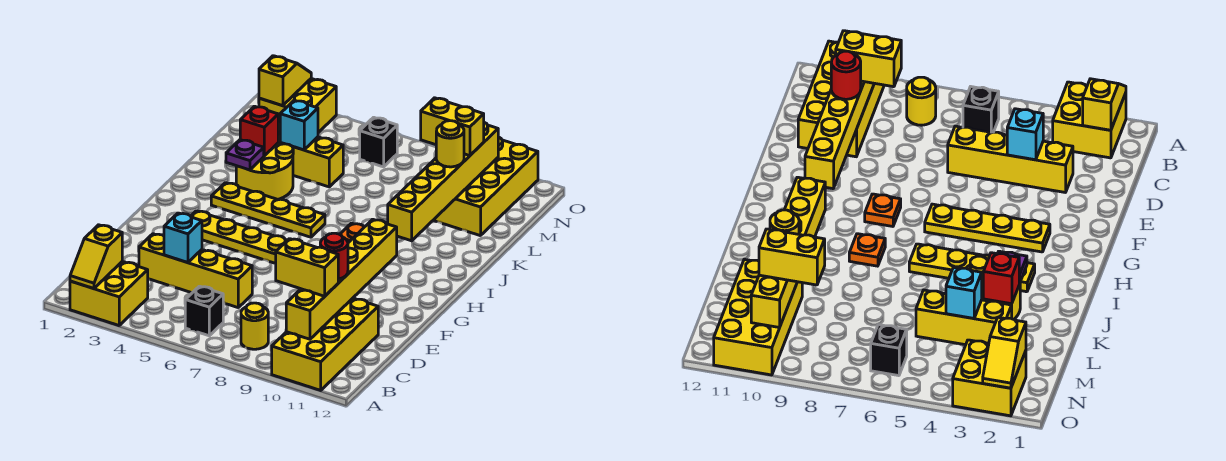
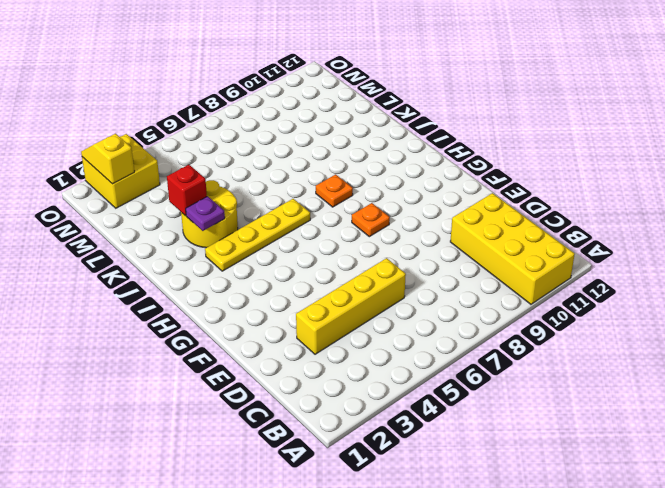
none -> yellow brick A2:B3 level 1
none -> black brick B6 level 1
none -> yellow round brick B8 level 1

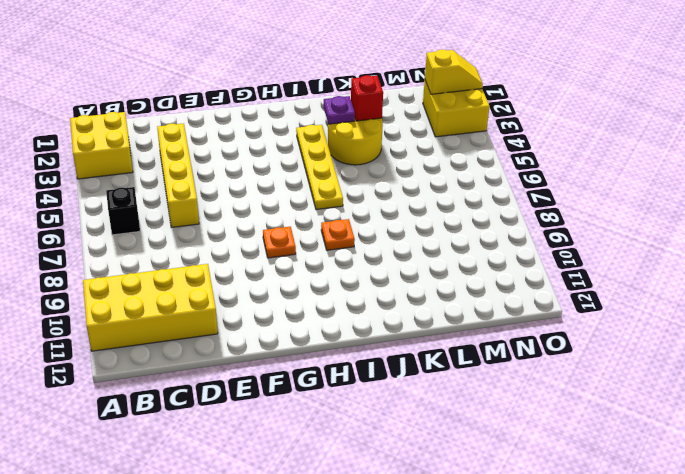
none -> yellow round brick B8 level 1
none -> yellow plate G3:G6 level 1
none -> yellow brick L3:L5 level 1

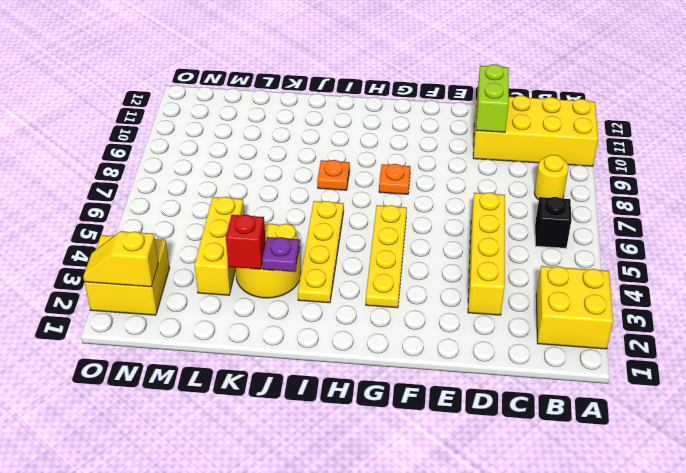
lime brick D10:D11 level 2 -> yellow brick B10:G10 level 2
none -> yellow brick L10:O11 level 1
none -> black brick N6 level 1
none -> yellow slope A2:B2 level 2 top B

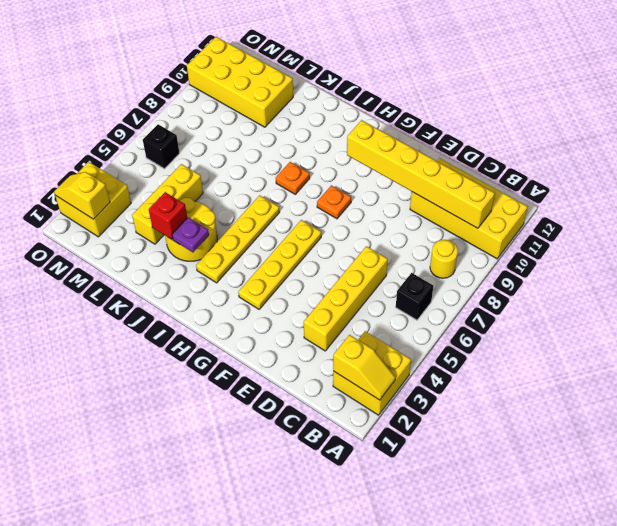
none -> cyan brick D4 level 2
none -> yellow brick I10:N10 level 2
none -> cyan brick L4 level 2

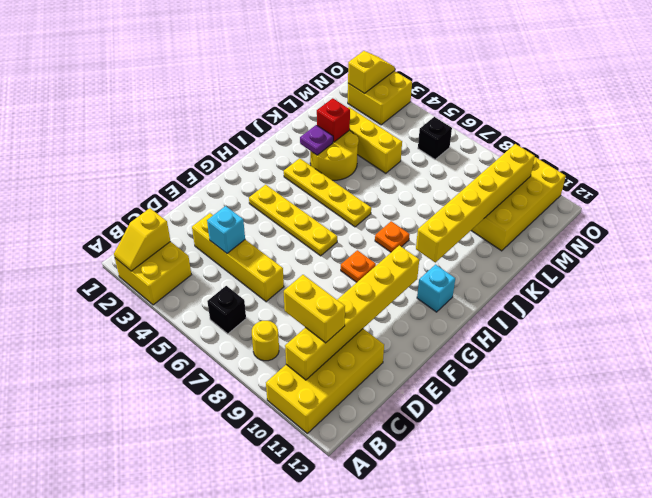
cyan brick H11 level 1 -> cyan brick L4 level 2
none -> red round brick D10 level 3
none -> yellow round brick L10 level 3
none -> yellow brick M9:M10 level 3

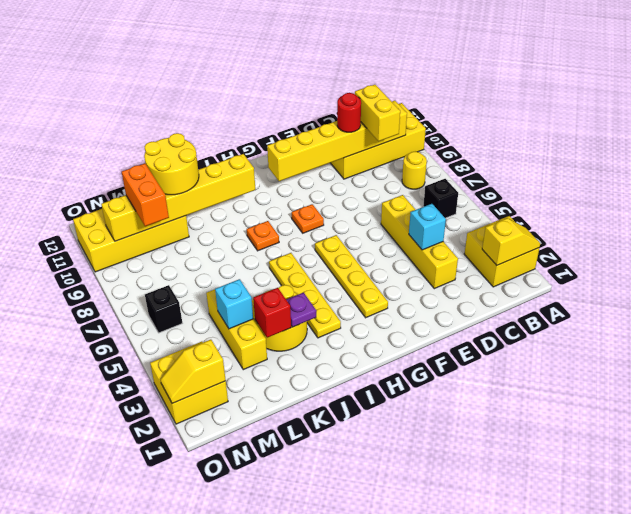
yellow round brick K10:L11 level 3 -> yellow round brick L10 level 3
orange brick M9:M10 level 3 -> yellow brick M9:M10 level 3

